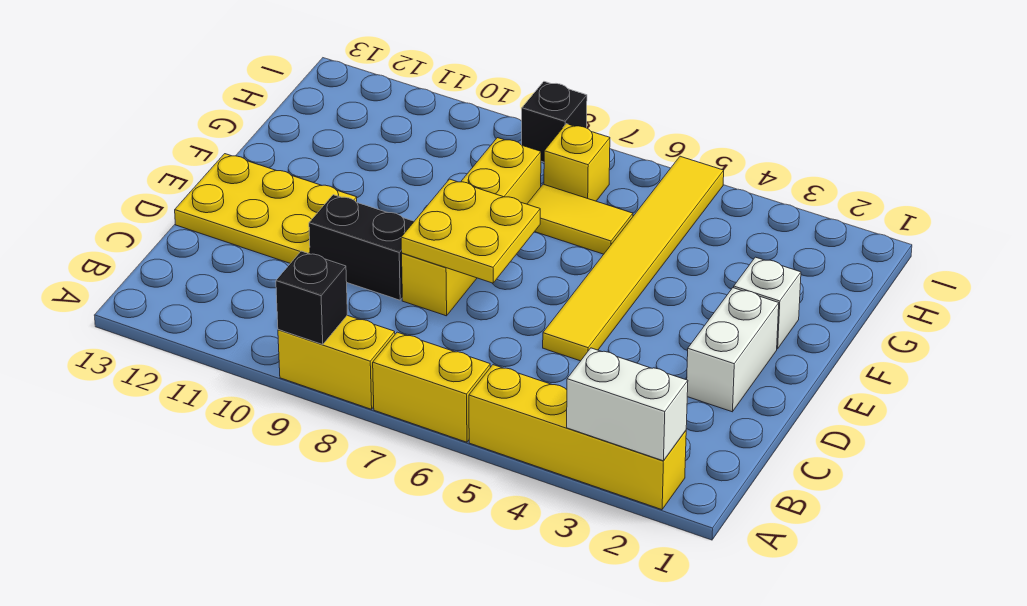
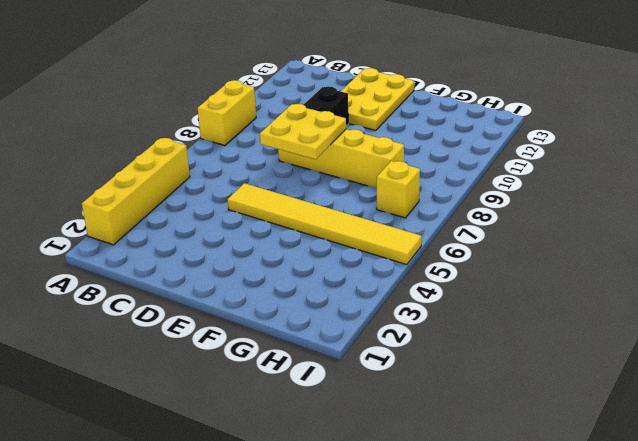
none -> yellow brick A6:A7 level 1
none -> white brick D2:E2 level 1
none -> white brick F2 level 1

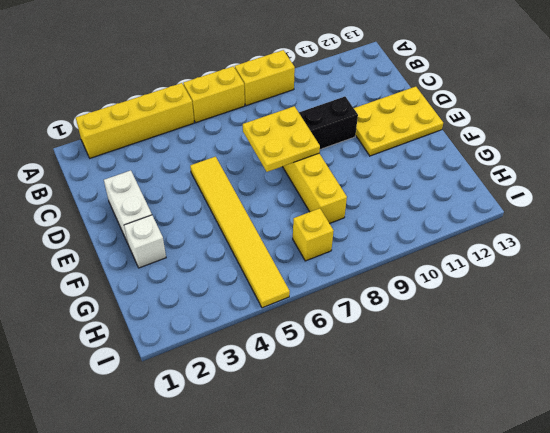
none -> yellow tile G6:G7 level 1
none -> black brick I8 level 1
none -> white brick A2:A3 level 2

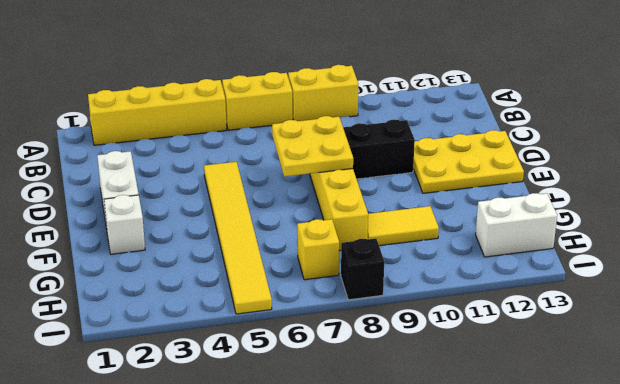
yellow tile G9:G10 level 1 -> yellow tile G6:G7 level 1
white brick H12:H13 level 1 -> white brick A2:A3 level 2
none -> black brick A9 level 2

